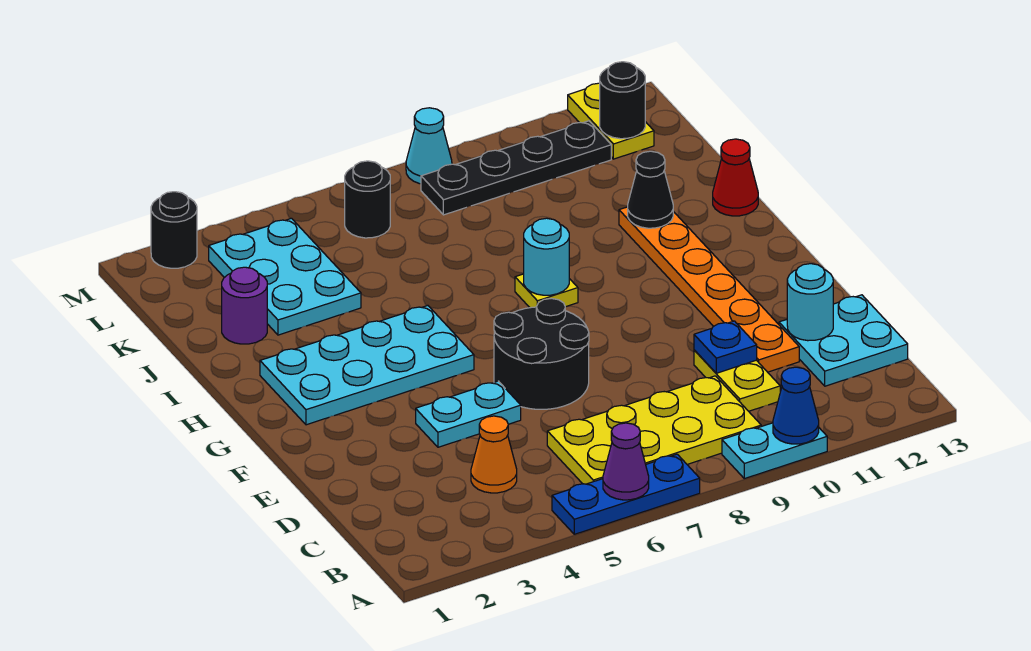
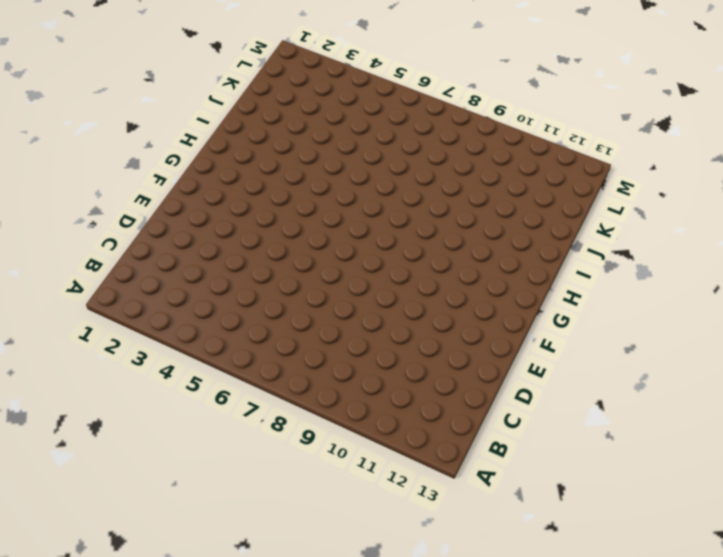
none -> blue plate A5:A7 level 1
none -> cyan plate A9:A10 level 1
none -> yellow plate B6:C9 level 1

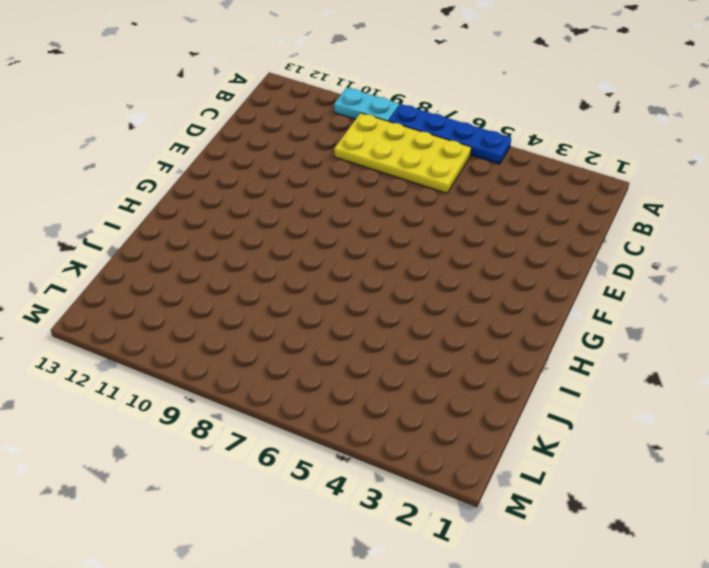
blue plate A5:A8 level 1 -> blue plate A5:A7 level 1
none -> orange cone C4 level 1
none -> yellow plate C10:D10 level 1
none -> cyan plate C12:D13 level 1

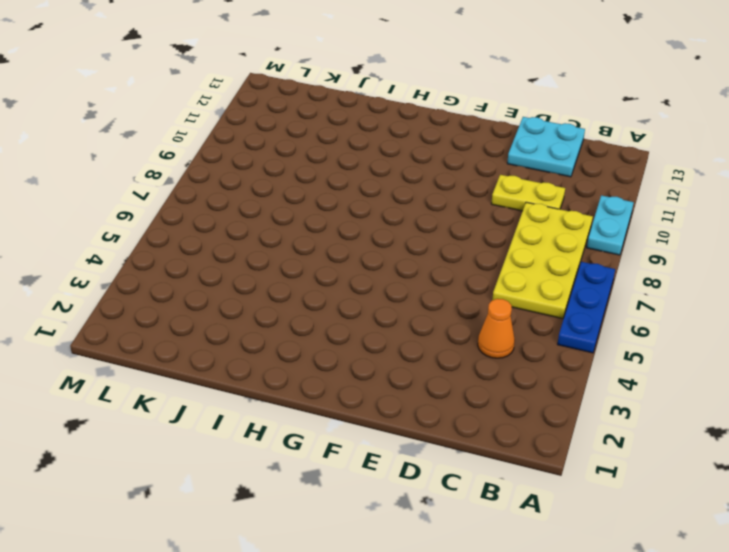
none -> orange plate D11:I11 level 1
none -> cyan plate E4:E5 level 1
none -> black round brick E6:F7 level 1

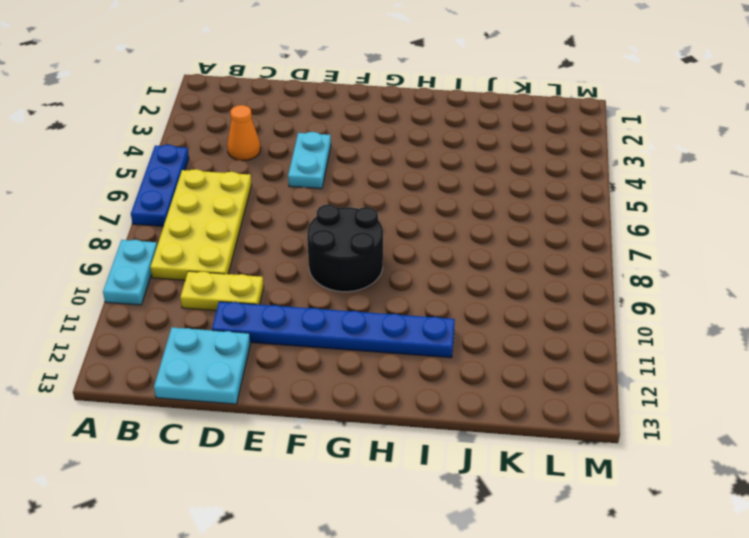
blue plate D11:I11 level 1 -> orange plate D11:I11 level 1
black round brick F8:G9 level 1 -> black round brick E6:F7 level 1
none -> cyan plate G2:H5 level 1
none -> yellow plate H8 level 1
none -> red cone I13 level 1

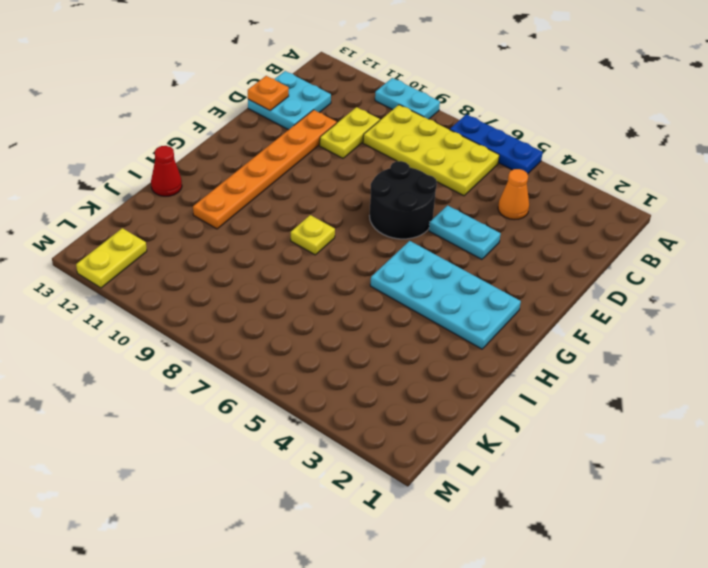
orange plate D13 level 2 -> none
none -> purple round brick J2 level 1
none -> cyan plate J3:L4 level 1
none -> black round brick L6 level 1

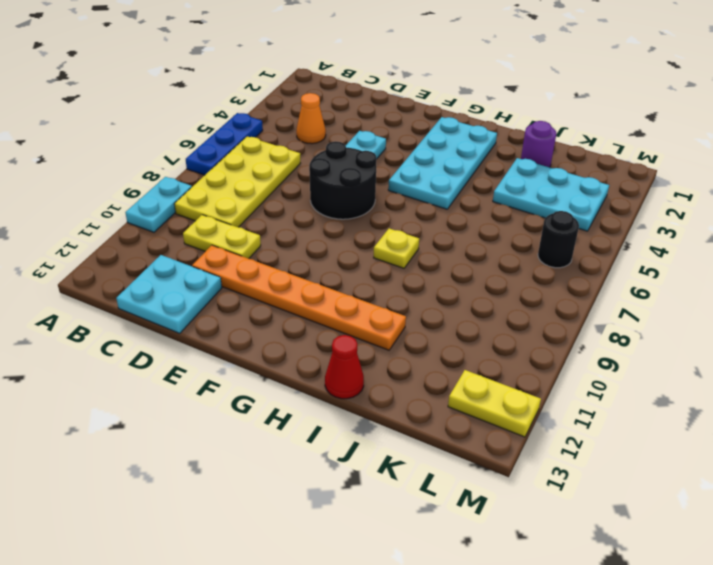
none -> black plate L8:L11 level 1
none -> black round brick M2 level 1
none -> cyan cone M8 level 1

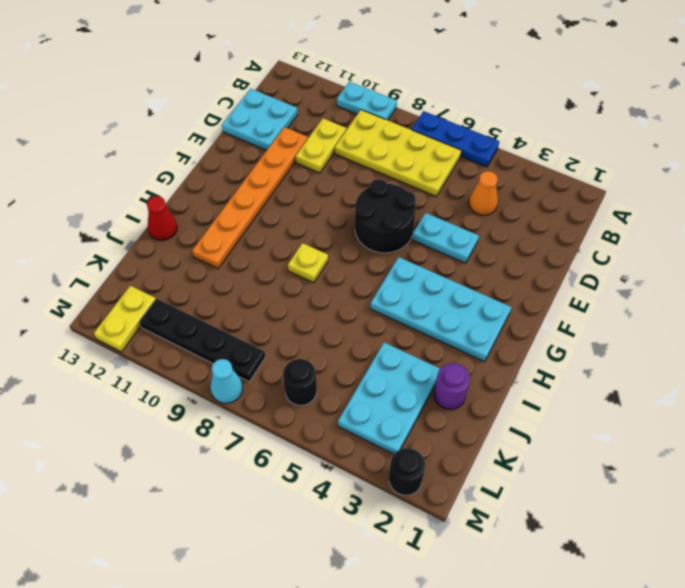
none -> purple cone A6 level 2
none -> blue cone A10 level 2
none -> blue plate D10 level 2

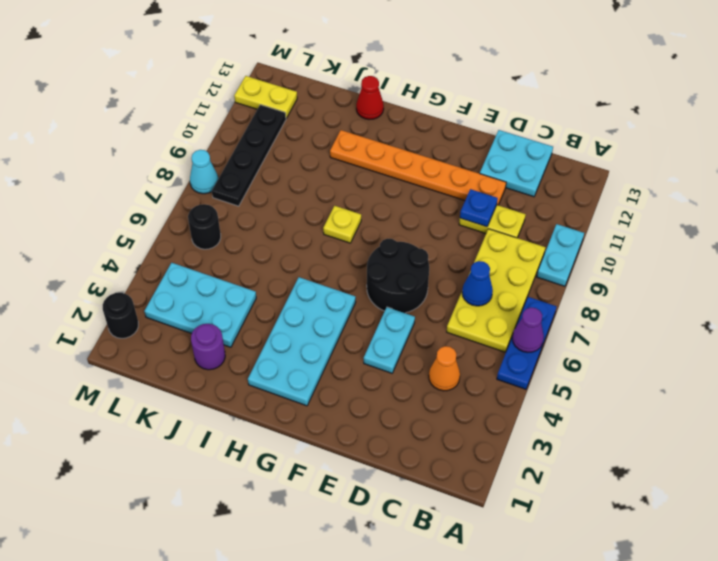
blue cone C7 level 2 -> blue cone A10 level 2
none -> cyan round brick D12 level 2
none -> cyan round brick H8 level 2
none -> black cone I11 level 2

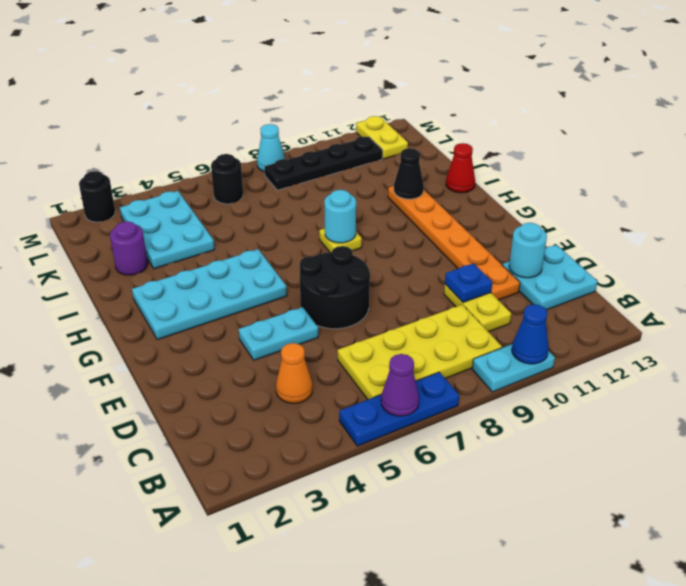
none -> black round brick L12 level 2

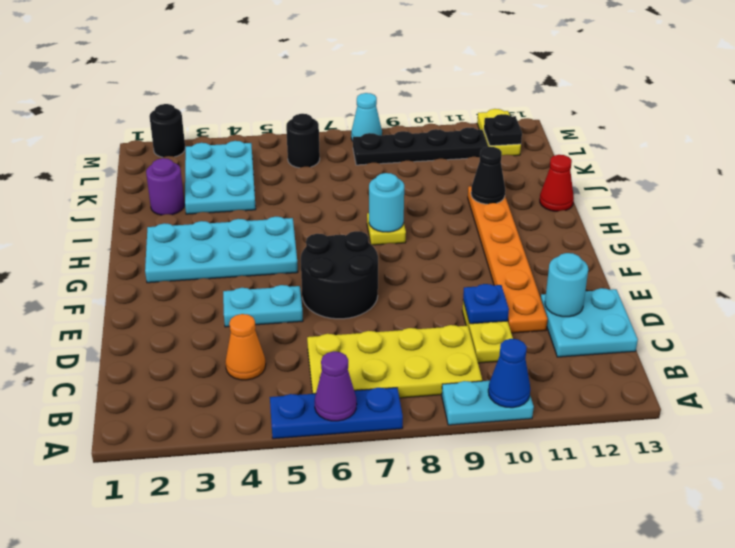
black plate L12 level 2 -> black round brick L12 level 2

